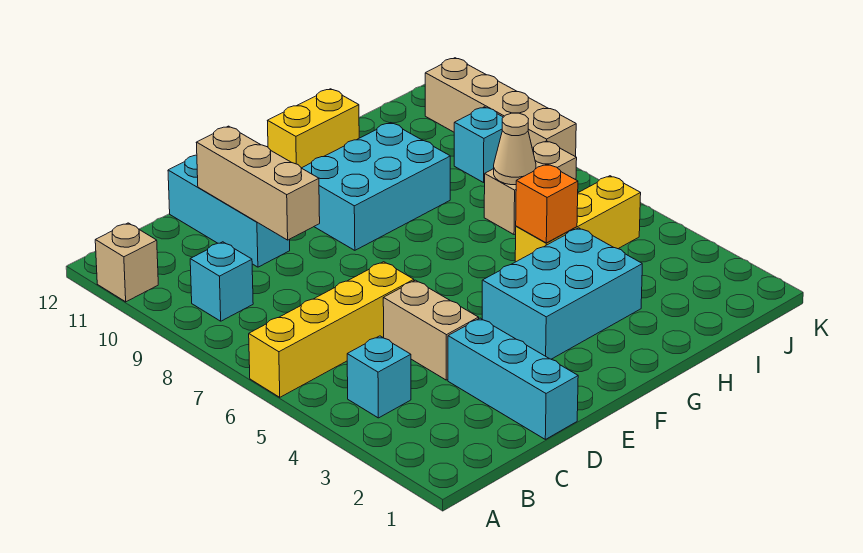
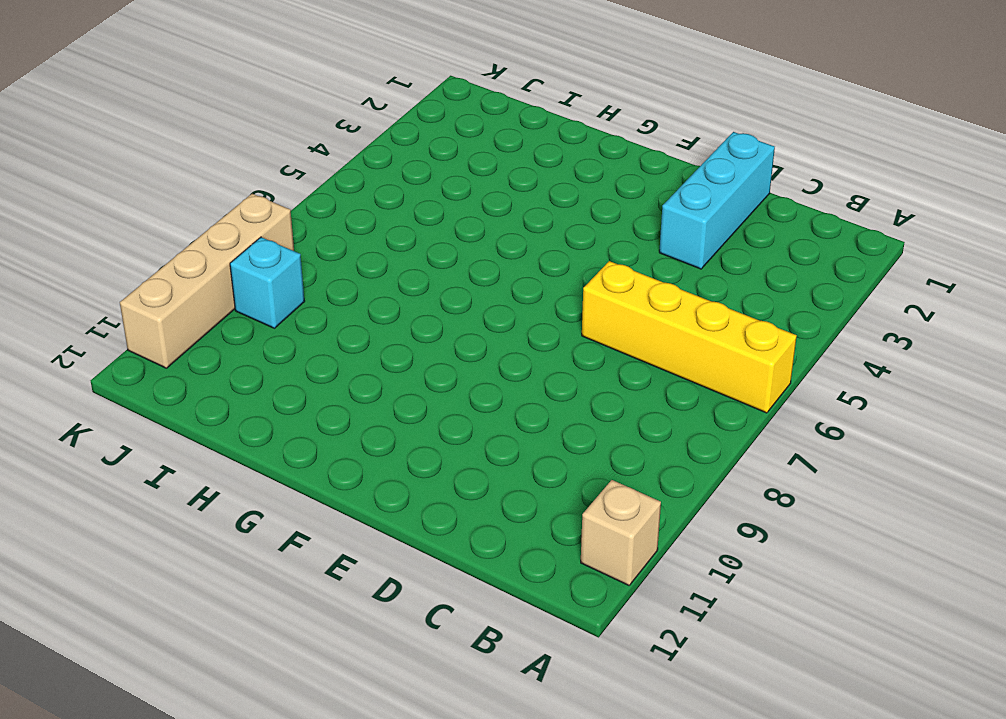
none -> cyan brick B4 level 1
none -> cyan brick B9 level 1
none -> tan brick D4:D5 level 1

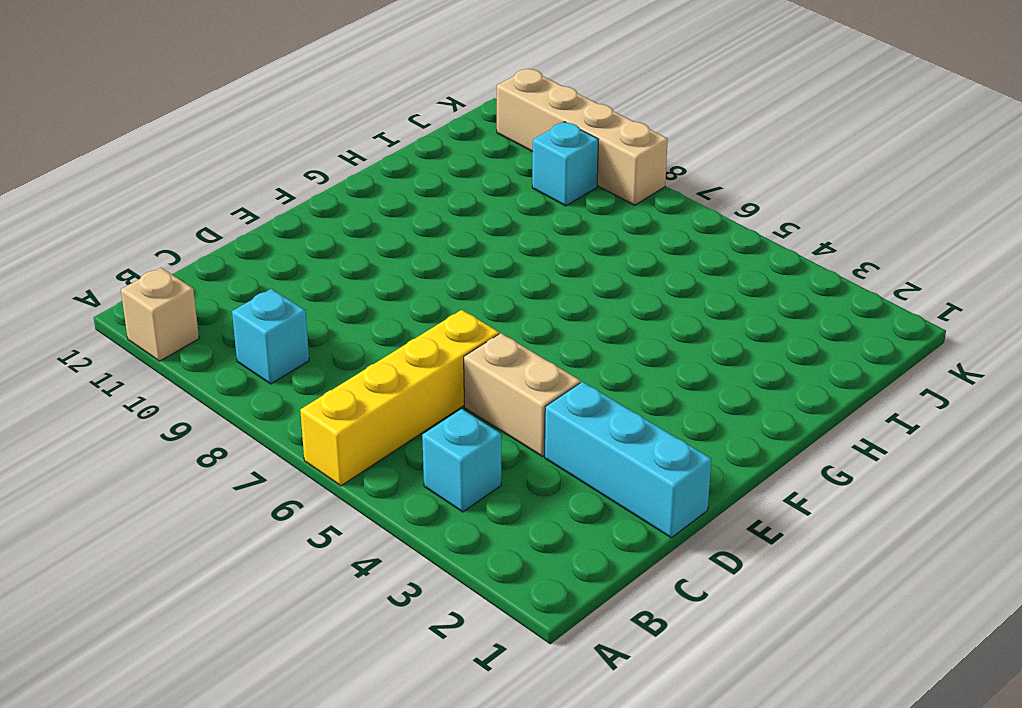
none -> cyan brick D10:D12 level 1
none -> cyan brick F3:H4 level 1
none -> cyan brick F9:H10 level 1

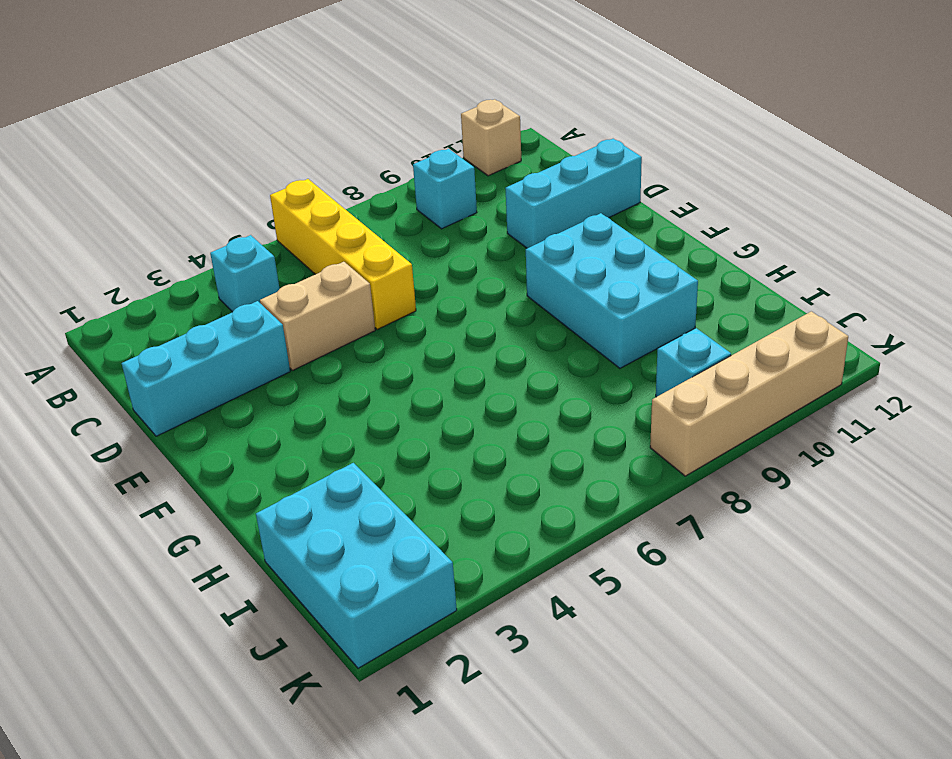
cyan brick I1:K2 level 1 -> cyan brick F3:H4 level 1
none -> yellow brick G12:H12 level 1
none -> yellow brick H5:J5 level 1
none -> tan brick I7:J7 level 1

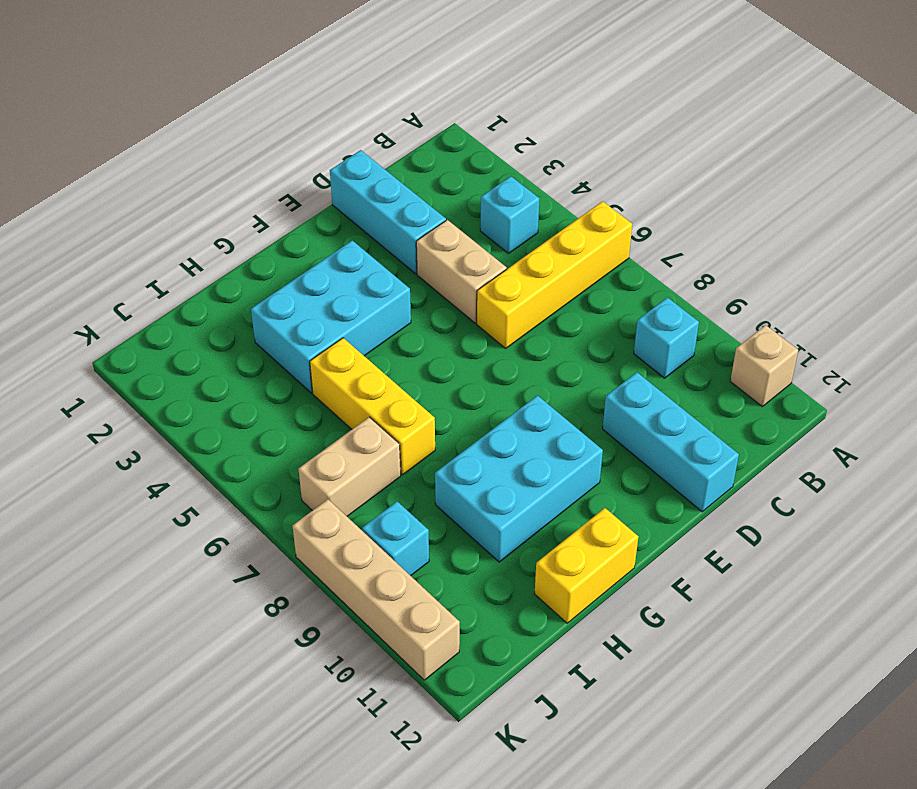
yellow brick H5:H7 level 1 -> yellow brick H5:J5 level 1
none -> tan brick D9:D11 level 2
none -> orange brick H5 level 2
none -> tan cone I7 level 2

